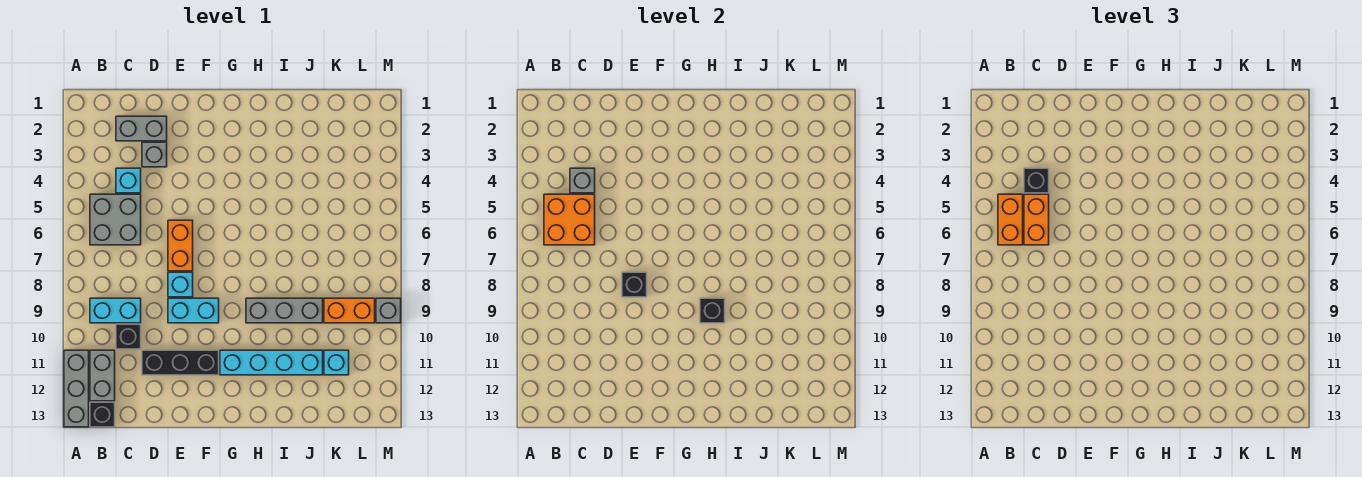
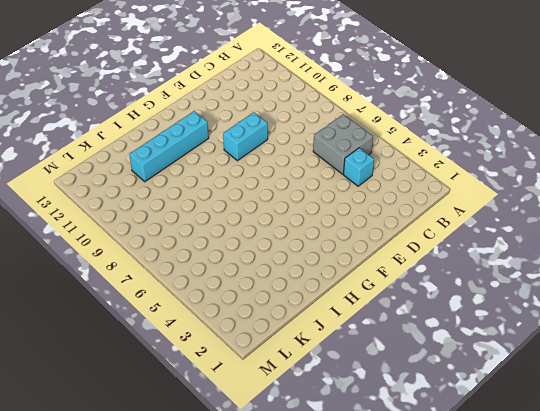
none -> grey brick A11:A13 level 1
none -> cyan brick B9:C9 level 1
none -> grey brick B11:B12 level 1

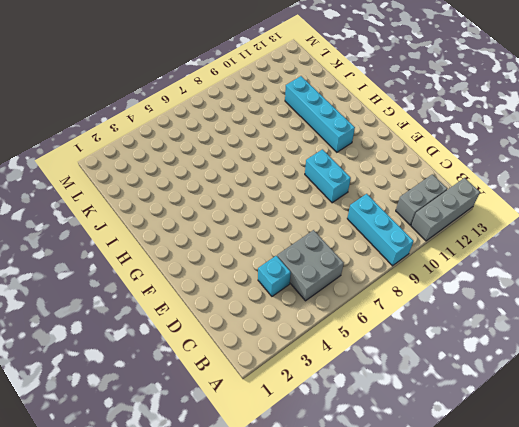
cyan brick A9:C9 level 1 -> cyan brick B9:C9 level 1
none -> black brick B13 level 1
none -> grey brick C2:D2 level 1
none -> black brick C10 level 1

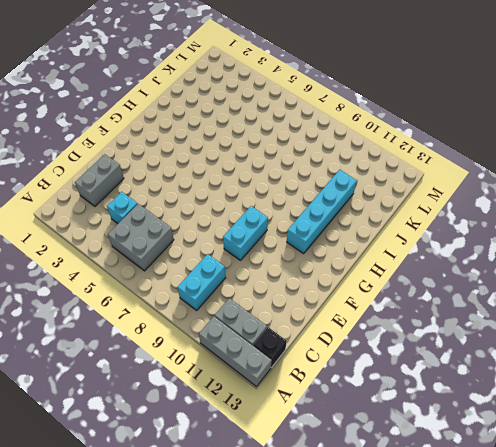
none -> black brick C10 level 1
none -> grey brick D3 level 1
none -> black brick D11:F11 level 1

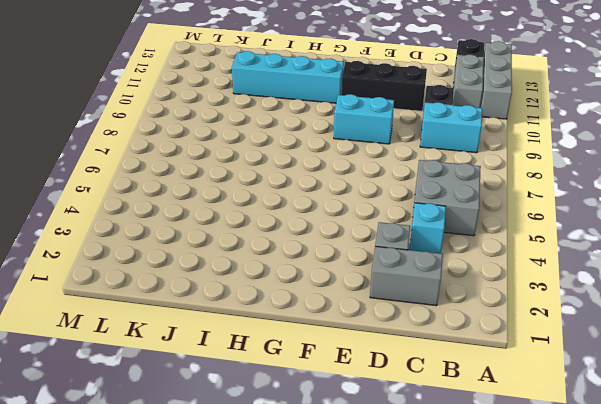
none -> orange brick E6:E7 level 1
none -> cyan brick E8 level 1
none -> grey brick H9:J9 level 1

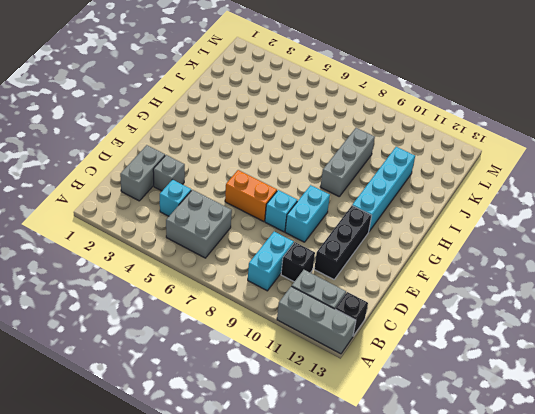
none -> orange brick K9:L9 level 1
none -> cyan brick K11 level 1
none -> grey brick M9 level 1

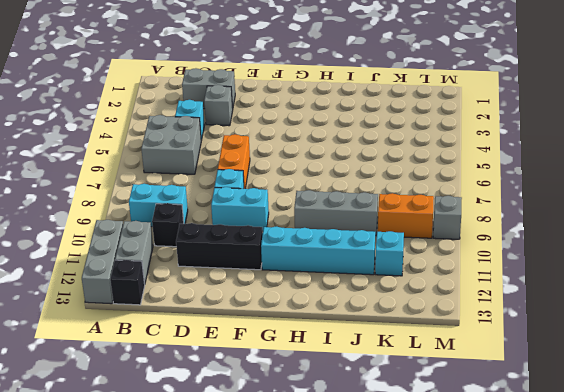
none -> orange brick B5:C6 level 2
none -> grey brick C4 level 2
none -> black brick E8 level 2

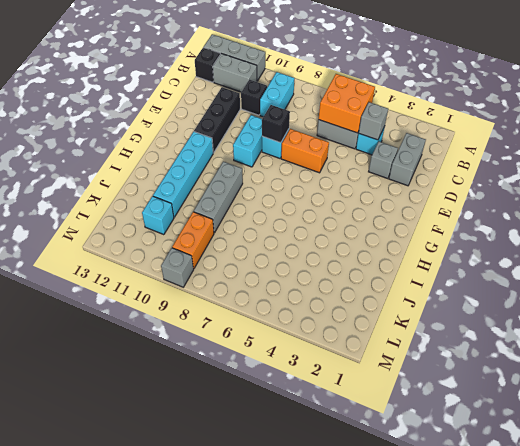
none -> black brick H9 level 2
none -> orange brick B5:B6 level 3
none -> black brick C4 level 3

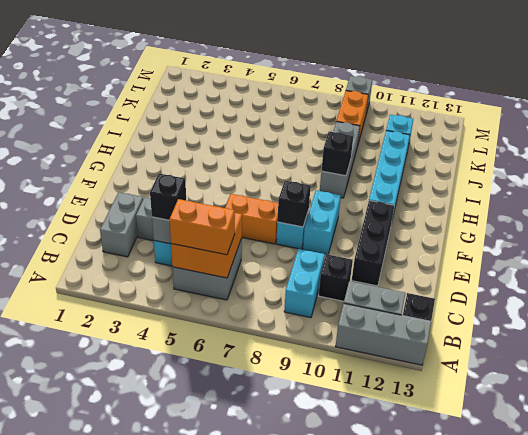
none -> orange brick C5:C6 level 3

